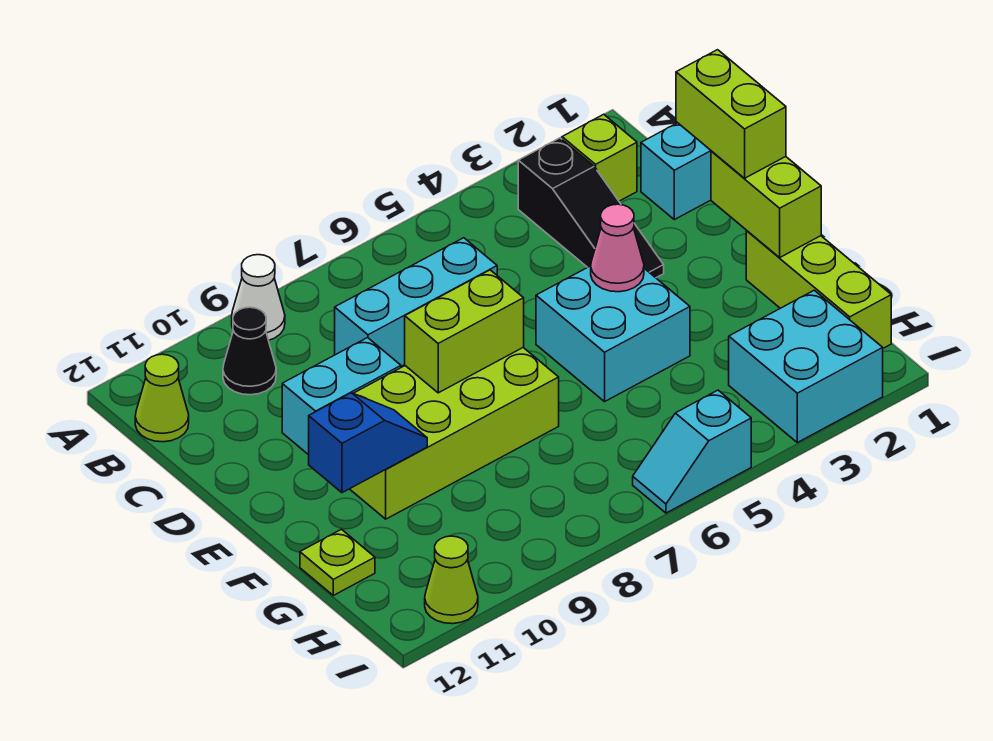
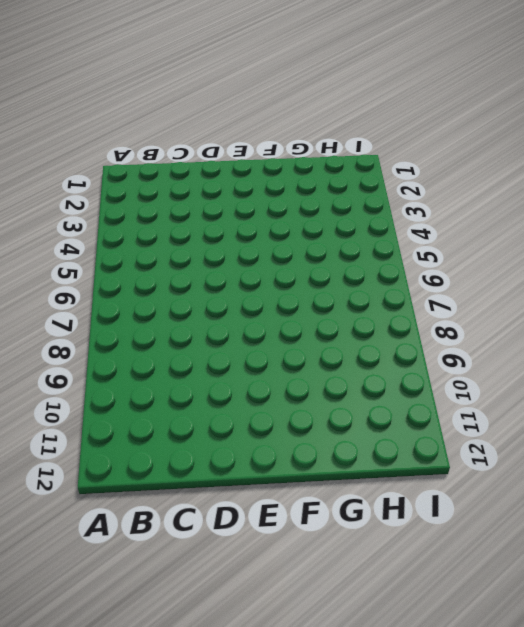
none -> white cone A9 level 1
none -> lime brick B2 level 1
none -> black slope B3:D3 level 1 top B

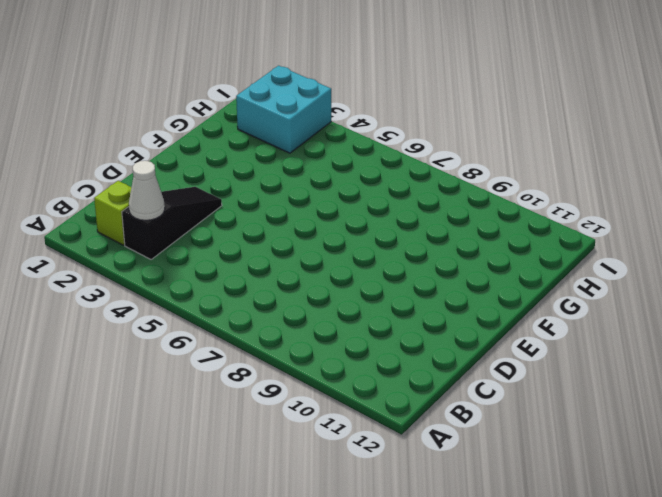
white cone B3 level 2 -> white cone A9 level 1
none -> black cone B10 level 1
none -> lime cone B12 level 1
none -> cyan brick C1 level 1

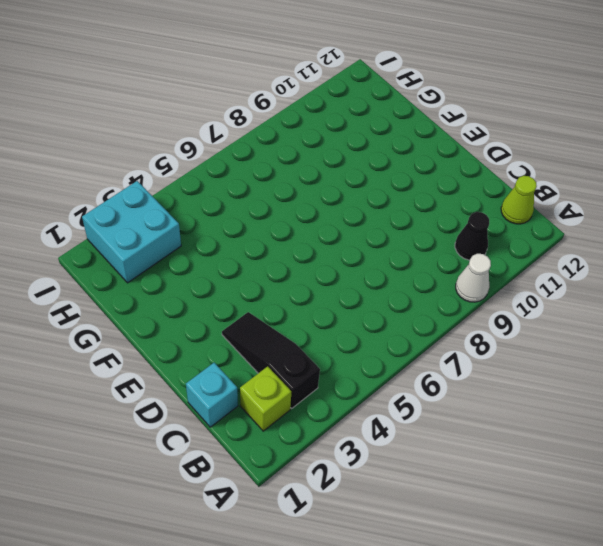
none -> cyan brick C6:C8 level 1
none -> cyan brick D9:D10 level 1
none -> cyan brick E4:F5 level 1

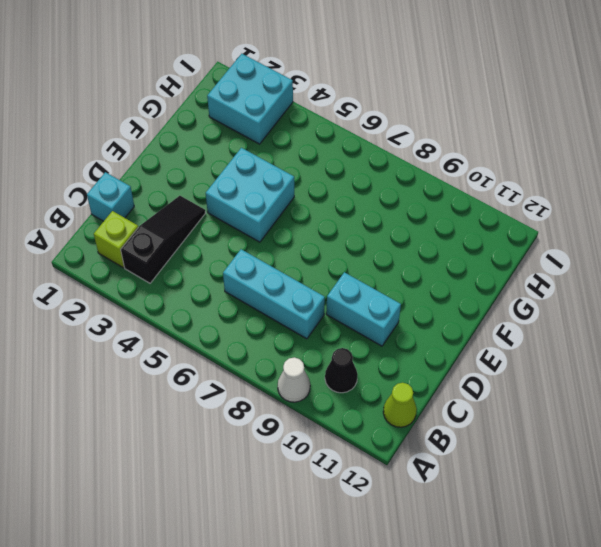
none -> lime brick E7:F10 level 1
none -> lime brick F1:H1 level 1
none -> lime plate G12 level 1

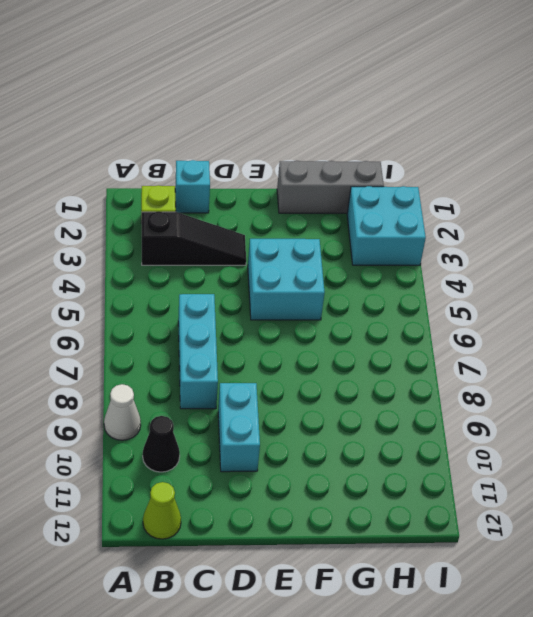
grey brick F1:H1 level 1 -> lime brick F1:H1 level 1
none -> lime brick E7:F10 level 1
none -> lime plate G12 level 1
none -> cyan slope I5:I6 level 1 top 5

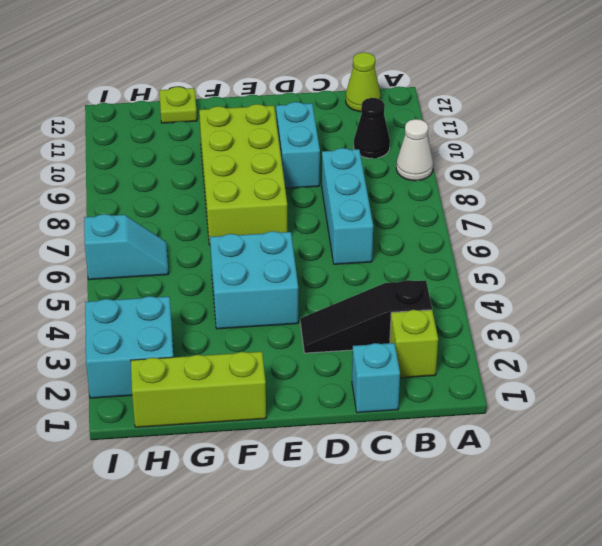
cyan slope H6:I6 level 1 top I -> cyan slope I5:I6 level 1 top 5
none -> lime cone I11 level 1
none -> lime brick E1:F1 level 2
none -> pink cone E4 level 2

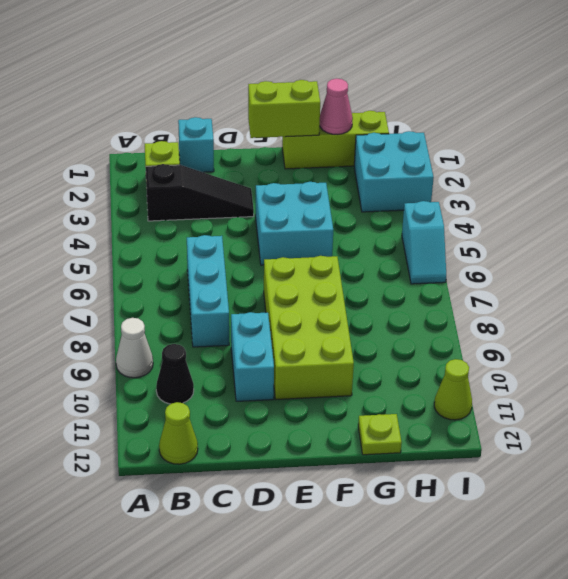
pink cone G1 level 2 -> pink cone E4 level 2
none -> lime brick E7:E8 level 2
none -> blue slope F10:F11 level 2 top 11
none -> lime brick D1:E1 level 3

